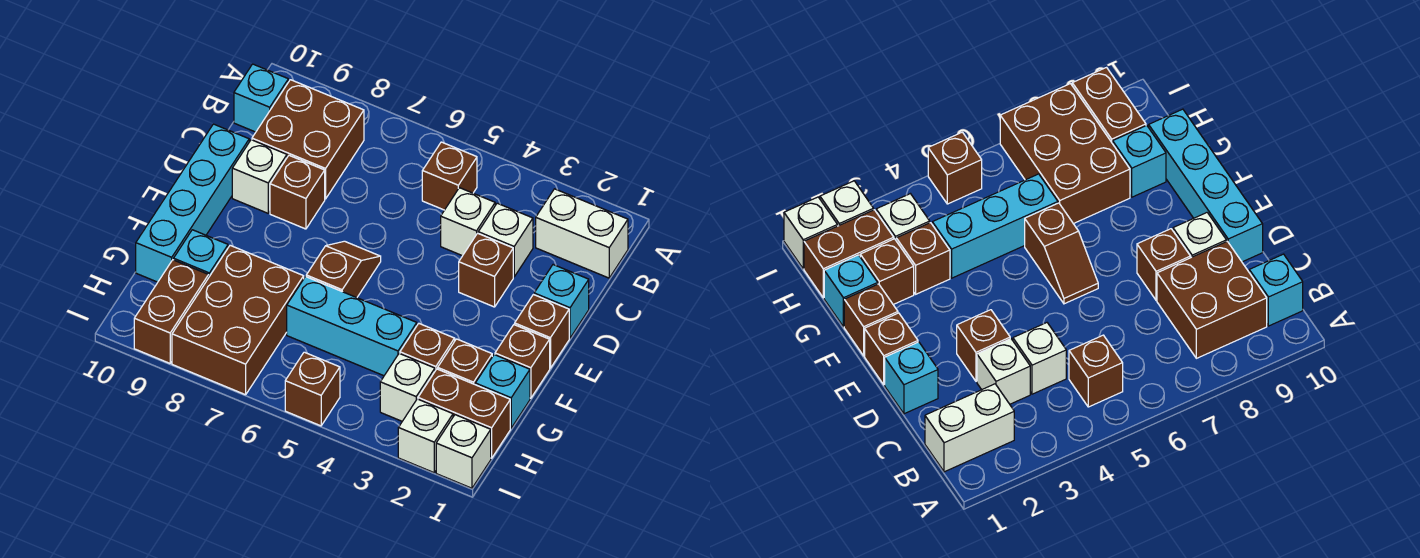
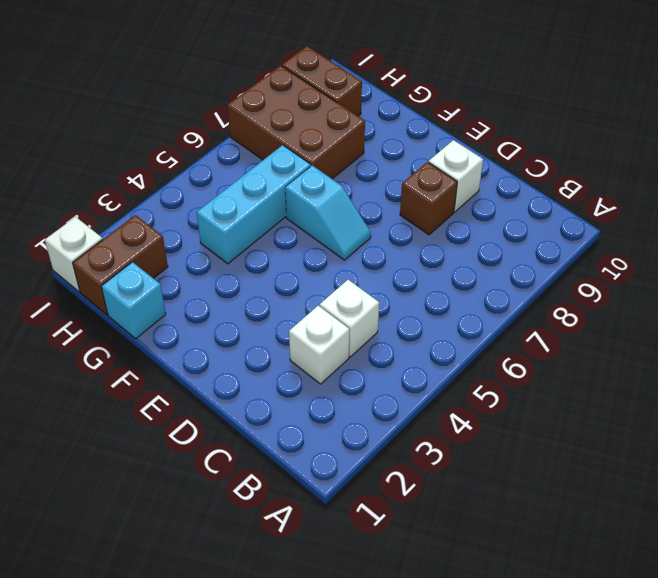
cyan slope E6:F6 level 1 top F -> brown slope E6:F6 level 1 top F
none -> white brick B1:B2 level 1
none -> brown brick B5 level 1
none -> brown brick B8:C9 level 1

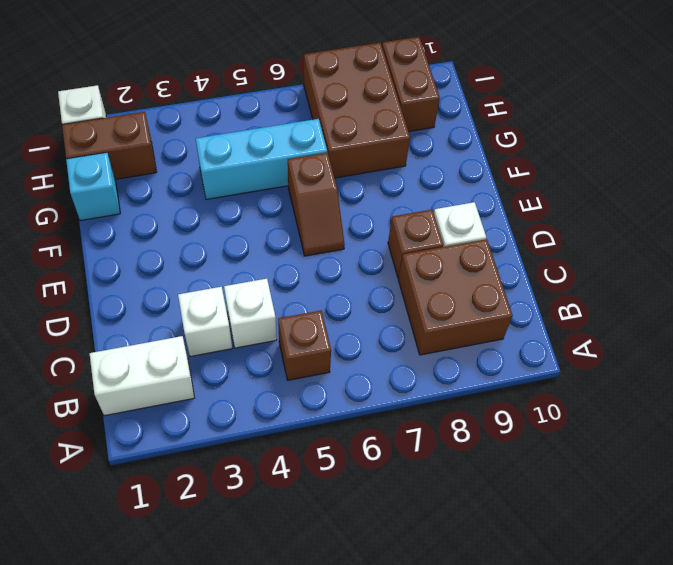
none -> cyan brick B10 level 1
none -> cyan brick D1 level 1
none -> brown brick D3 level 1

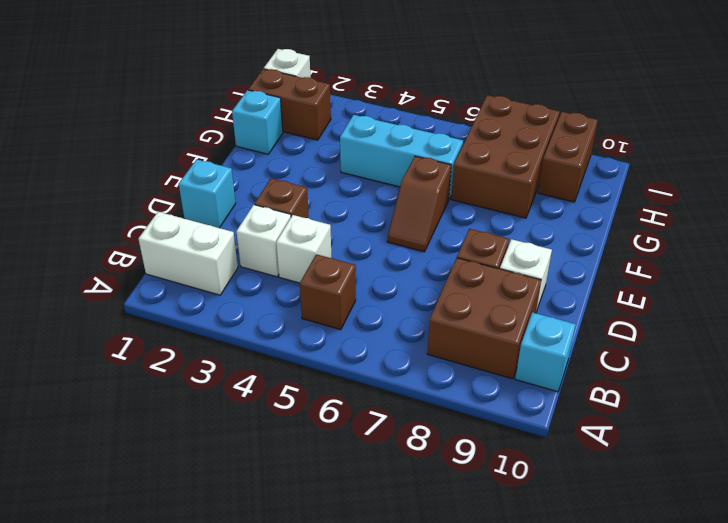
none -> cyan brick D10:G10 level 1
none -> brown brick E1 level 1
none -> brown brick F1 level 1

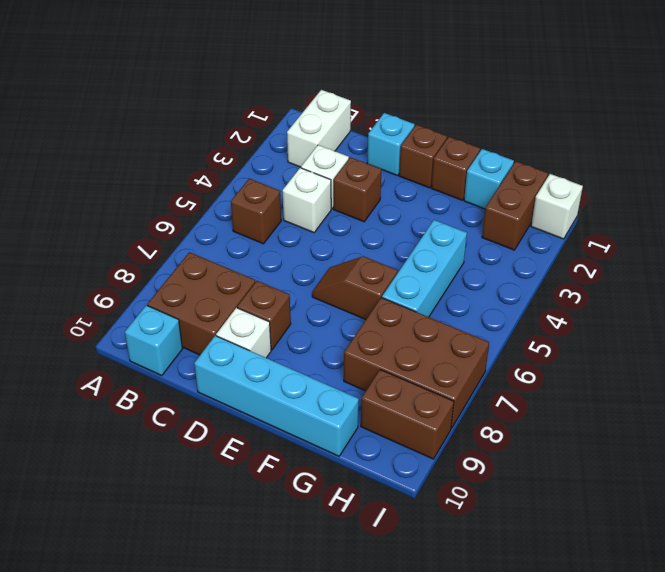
none -> brown brick G2 level 1
none -> brown brick G3 level 1
none -> cyan brick G9 level 1

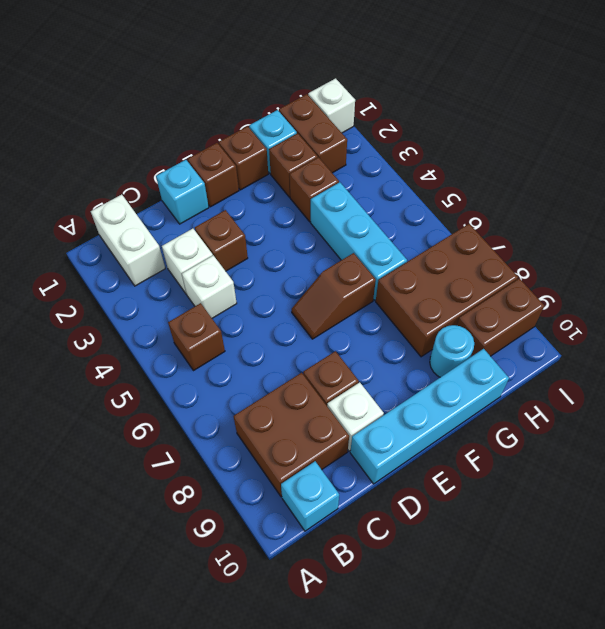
cyan round brick G9 level 1 -> cyan brick G9 level 1
none -> white brick H3 level 1
none -> white brick I2 level 1
none -> brown brick I5 level 1

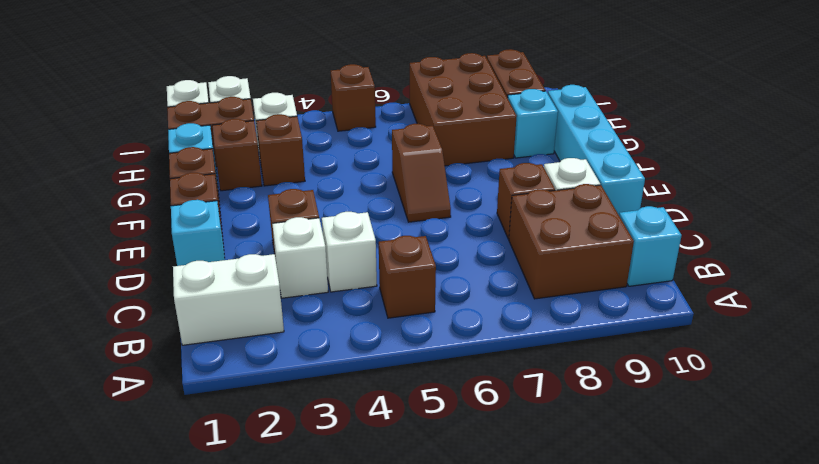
none -> cyan brick G4:G6 level 1

